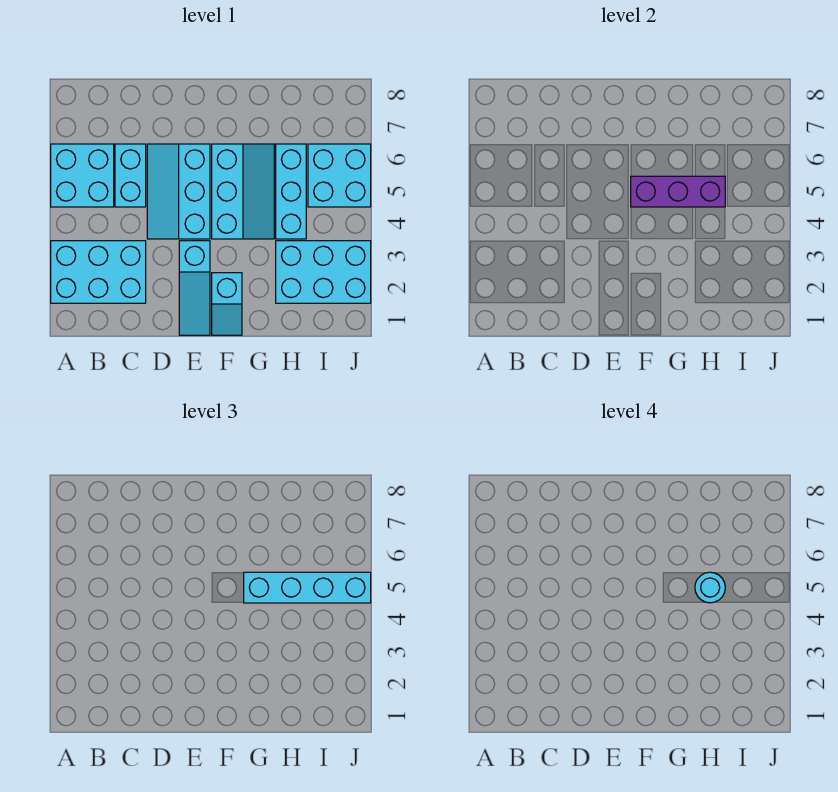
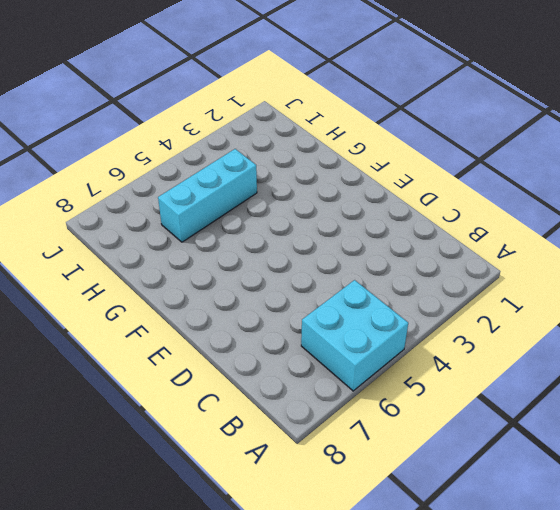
none -> cyan brick A2:C3 level 1
none -> cyan brick C5:C6 level 1
none -> cyan slope D4:E6 level 1 top E

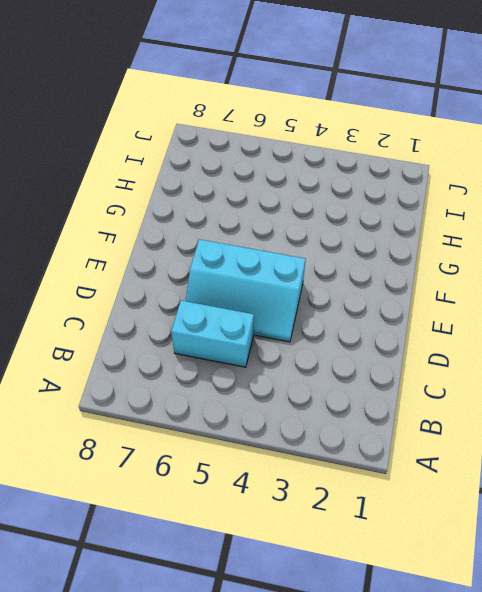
none -> cyan brick A2:C3 level 1
none -> cyan brick A5:B6 level 1
none -> cyan slope E1:E3 level 1 top 3

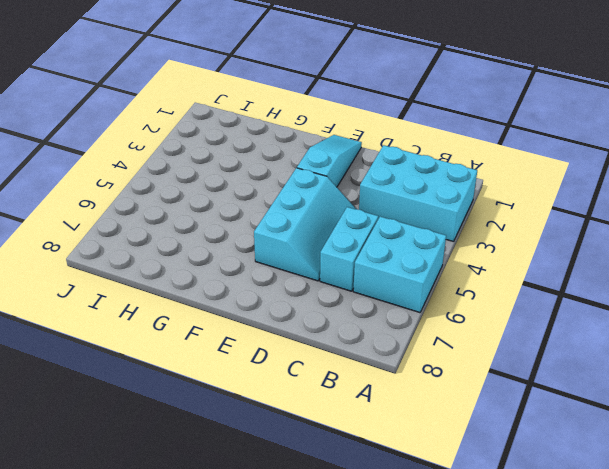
none -> cyan slope F1:F2 level 1 top 2
none -> cyan slope F4:G6 level 1 top F
none -> cyan brick H2:J3 level 1

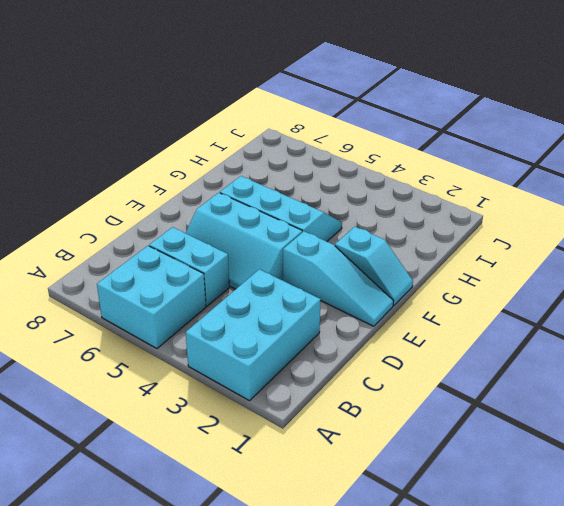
none -> cyan brick H2:J3 level 1
none -> cyan brick H4:H6 level 1
none -> cyan brick I5:J6 level 1

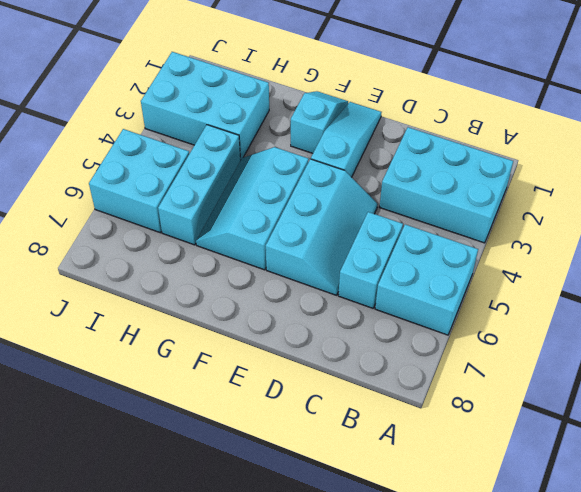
none -> purple brick F5:H5 level 2
none -> cyan brick G5:J5 level 3
none -> cyan round brick H5 level 4

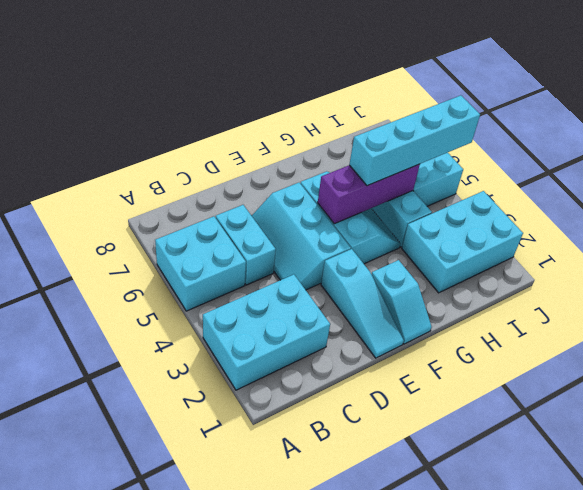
none -> cyan round brick H5 level 4

